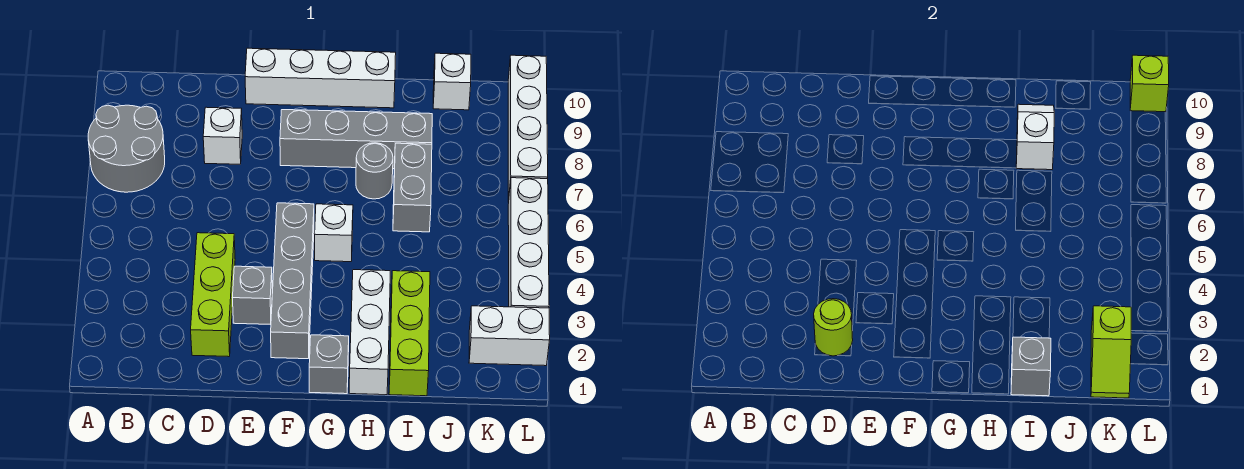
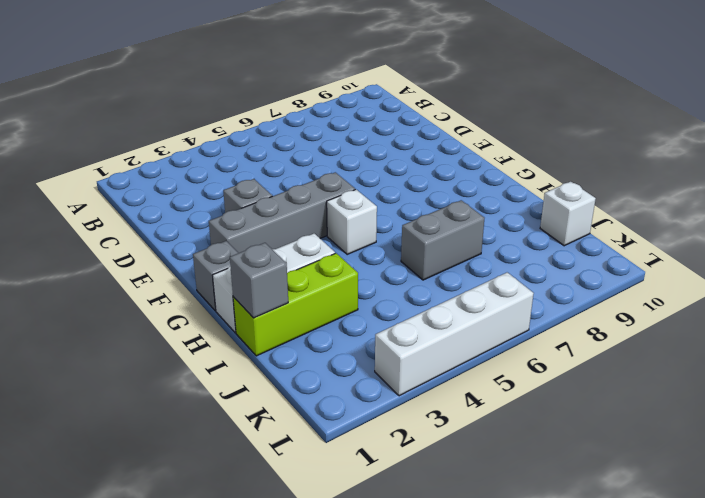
none -> grey round brick A7:B8 level 1
none -> lime brick D2:D4 level 1
none -> white brick D8 level 1

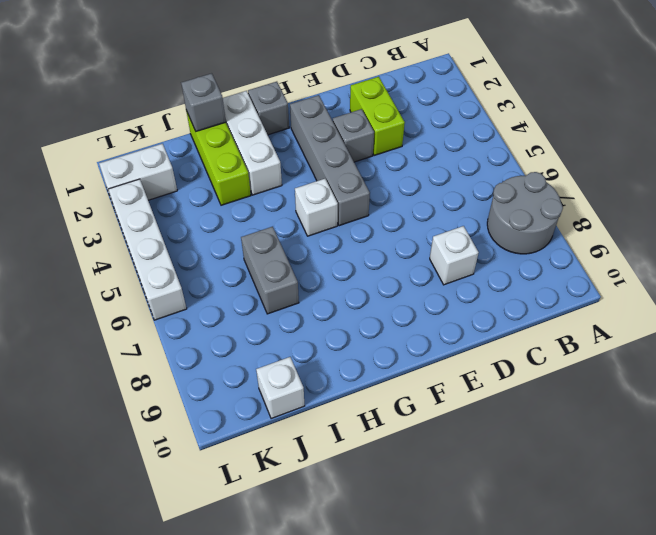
lime brick D2:D3 level 1 -> lime brick D2:D4 level 1
none -> white brick E10:H10 level 1
none -> grey brick F8:I8 level 1
none -> grey round brick H7 level 1

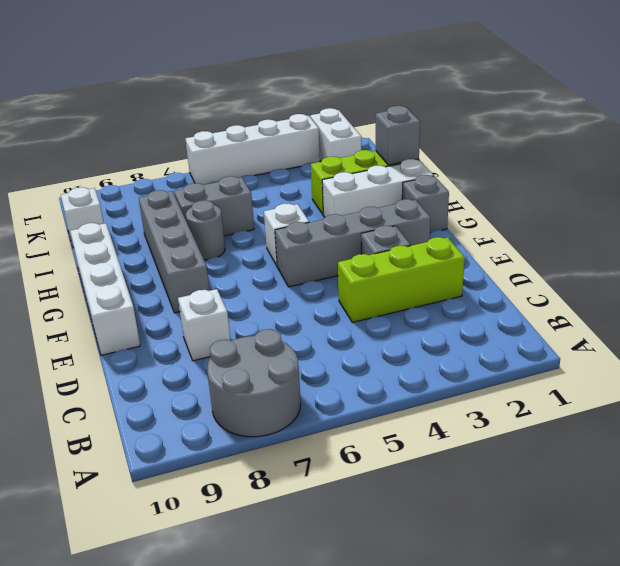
none -> white brick L7:L10 level 1
none -> lime round brick D2 level 2
none -> white slope I8:I9 level 2 top 8

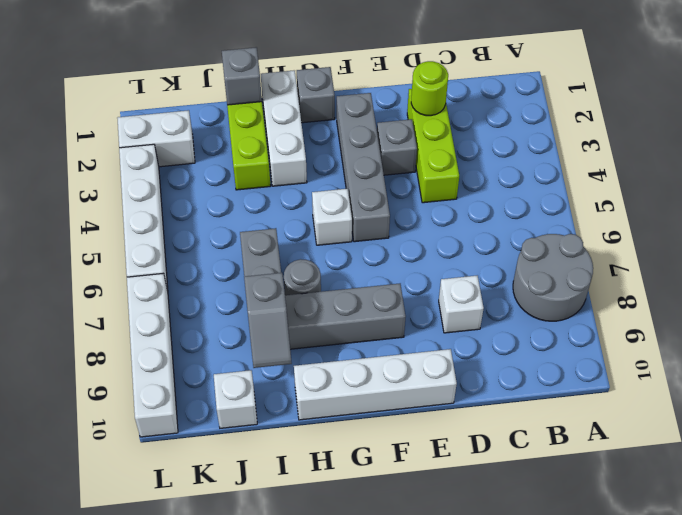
grey slope I8:I9 level 2 top 8 -> white slope I8:I9 level 2 top 8
none -> lime slope K1:K2 level 2 top 2
none -> lime brick L10 level 2

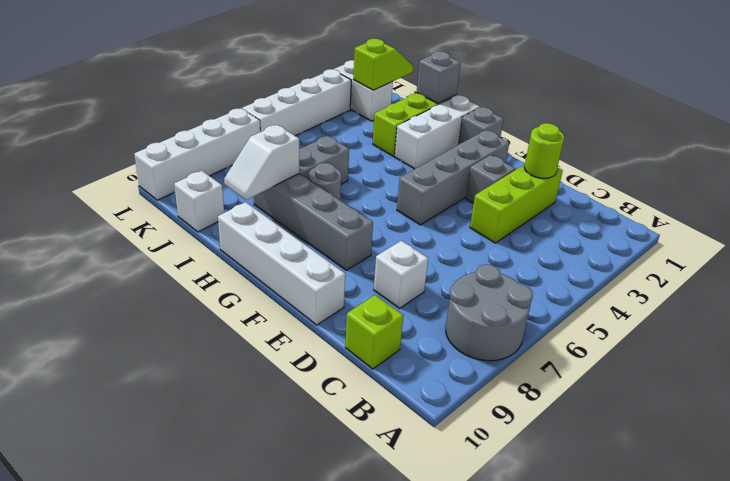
lime brick C10 level 1 -> lime brick L10 level 2
none -> white brick G5 level 1

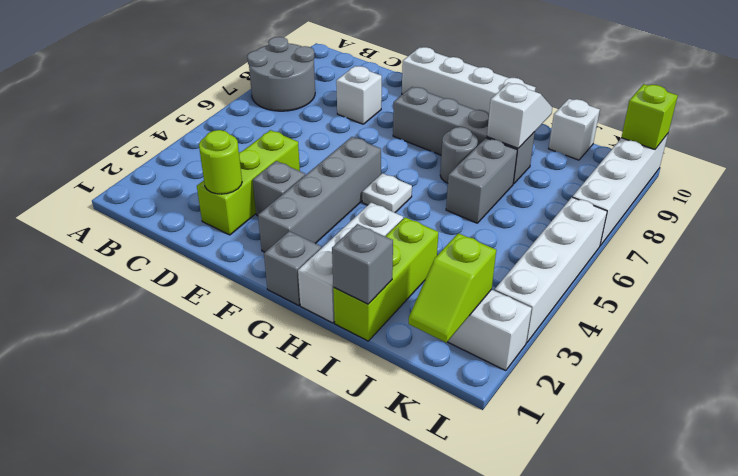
white plate G5 level 1 -> white brick G5 level 1

